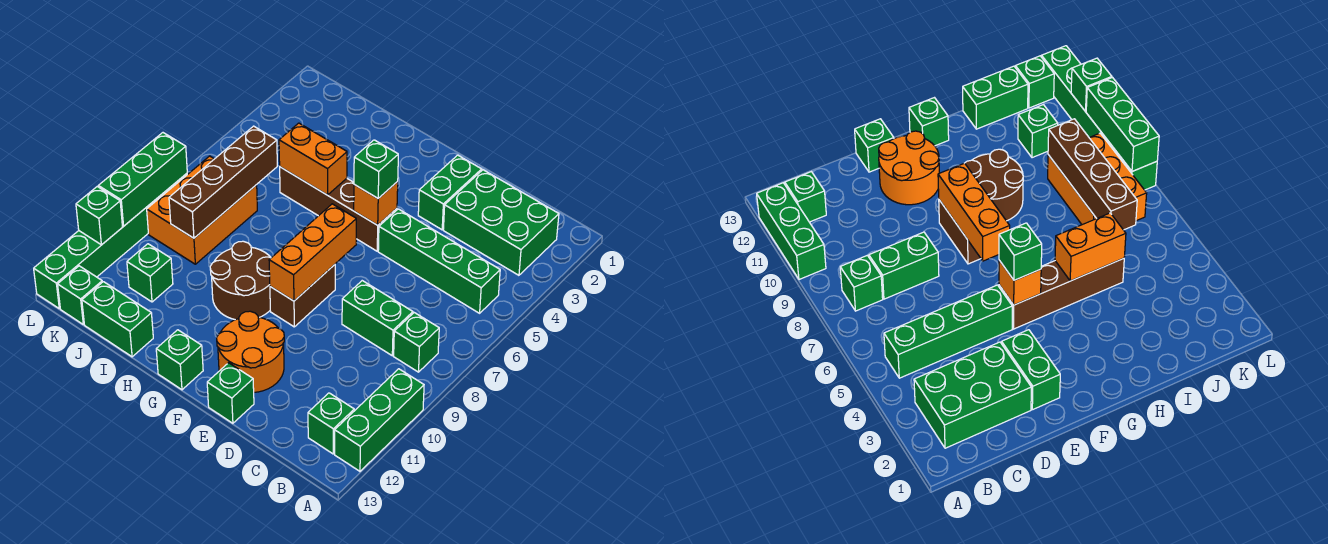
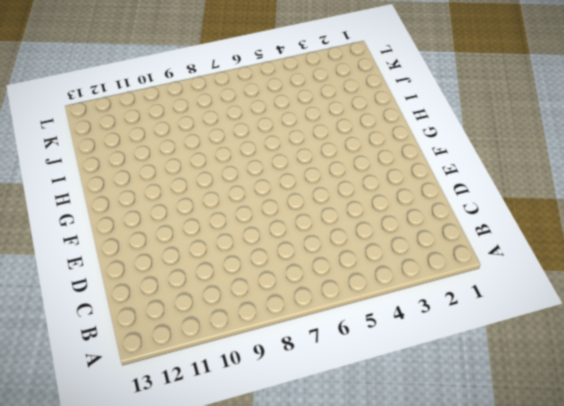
none -> green brick A10:A12 level 1
none -> green brick B2:D3 level 1
none -> green brick B5:E5 level 1

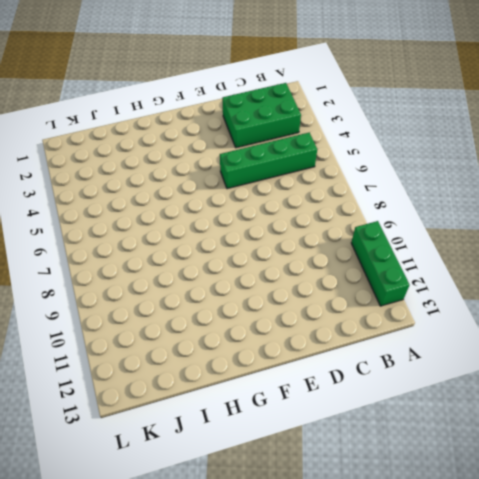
none -> green brick B8 level 1
none -> green brick B12 level 1
none -> green brick C8:D8 level 1

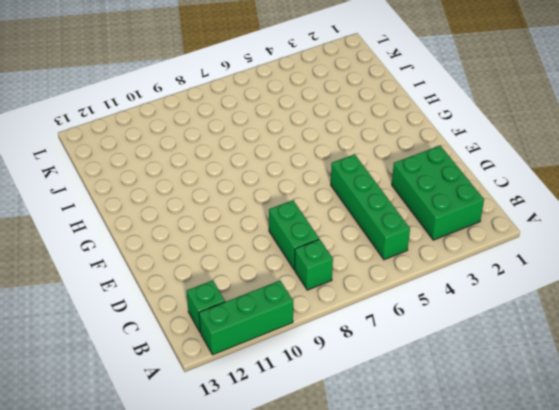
none -> green brick E2:E3 level 1
none -> orange round brick E11:F12 level 1
none -> green brick E13 level 1

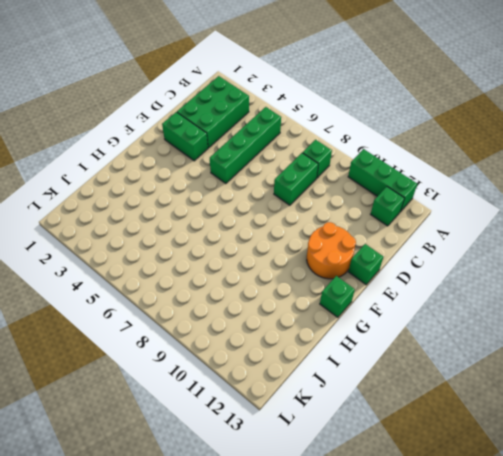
none -> brown brick F5:I5 level 1
none -> brown brick F8:F9 level 1
none -> brown round brick G9:H10 level 1

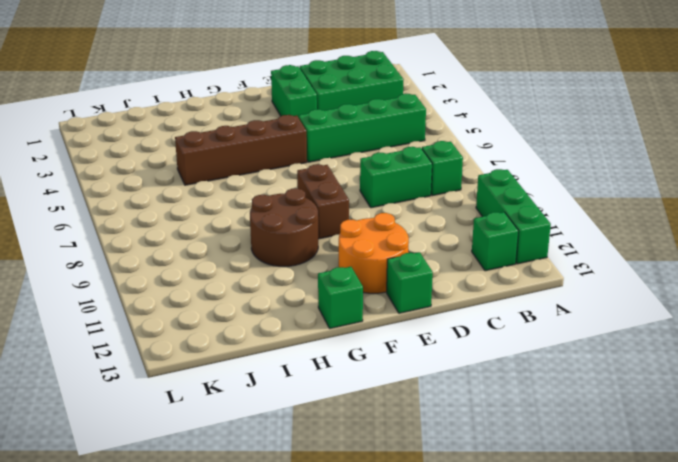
none -> green brick I13:J13 level 1
none -> orange brick J7:K9 level 1
none -> green brick J11 level 1

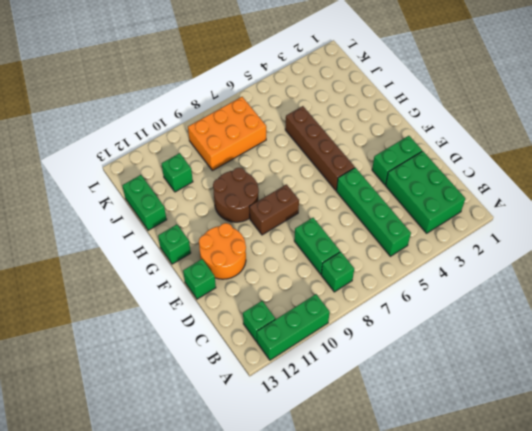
none -> green brick K13 level 1
none -> green brick L8:L13 level 1
none -> orange brick F5 level 2

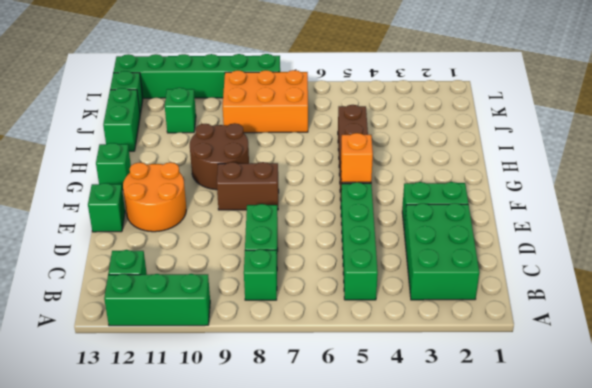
none -> orange brick F7:F9 level 2
none -> orange brick H5:I5 level 2
none -> brown brick J6:J9 level 2

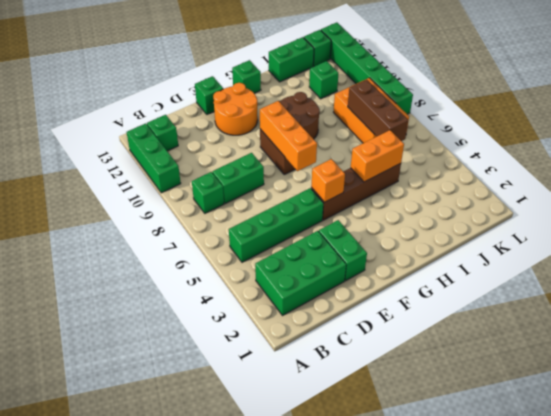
brown brick J6:J8 level 2 -> brown brick J6:J9 level 2
none -> green brick L8:L10 level 2
none -> green brick L11 level 2
none -> green brick F5 level 3

